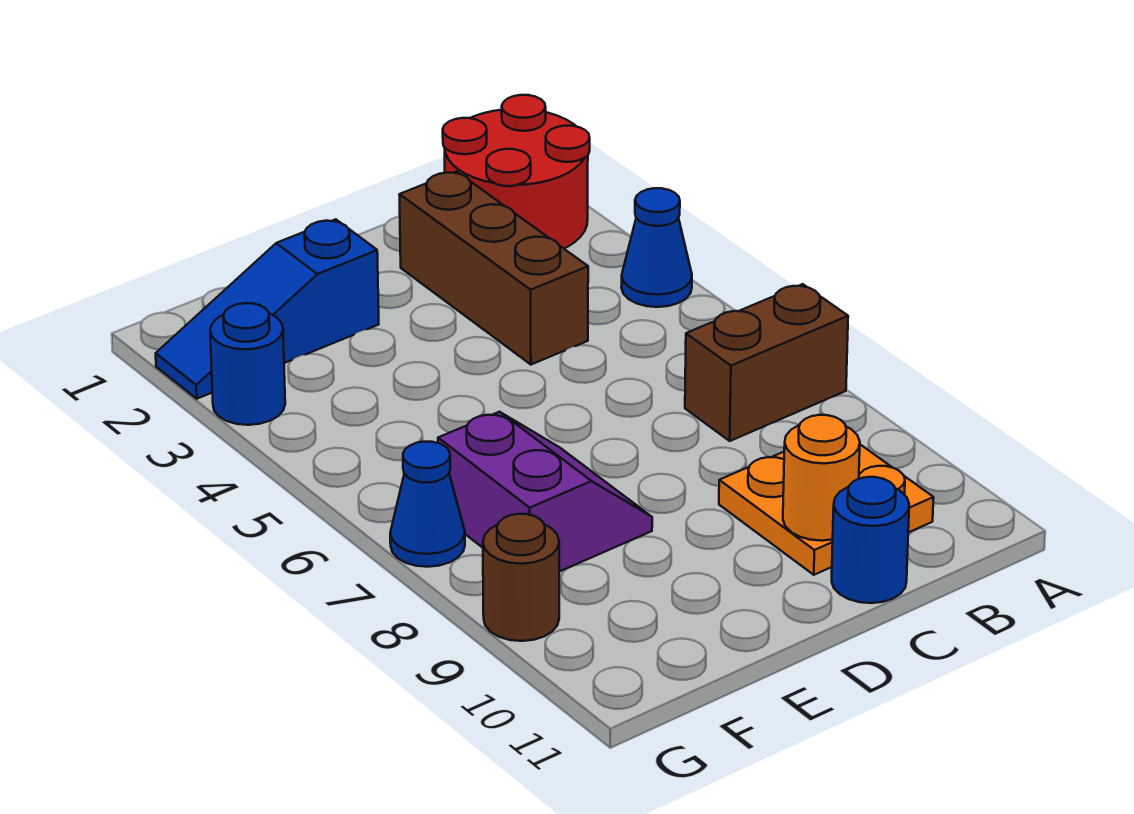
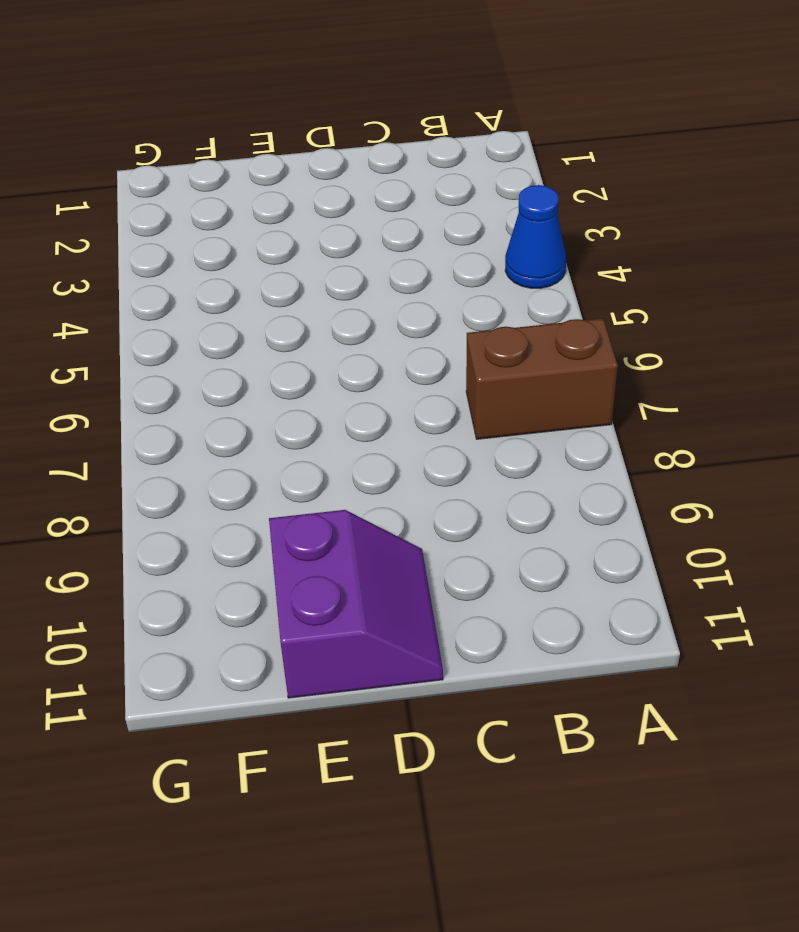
purple slope D10:E11 level 1 top E -> purple slope E7:F8 level 1 top F
none -> red round brick A1:B2 level 1
none -> orange plate B9:C10 level 1
none -> brown brick C2:C4 level 1

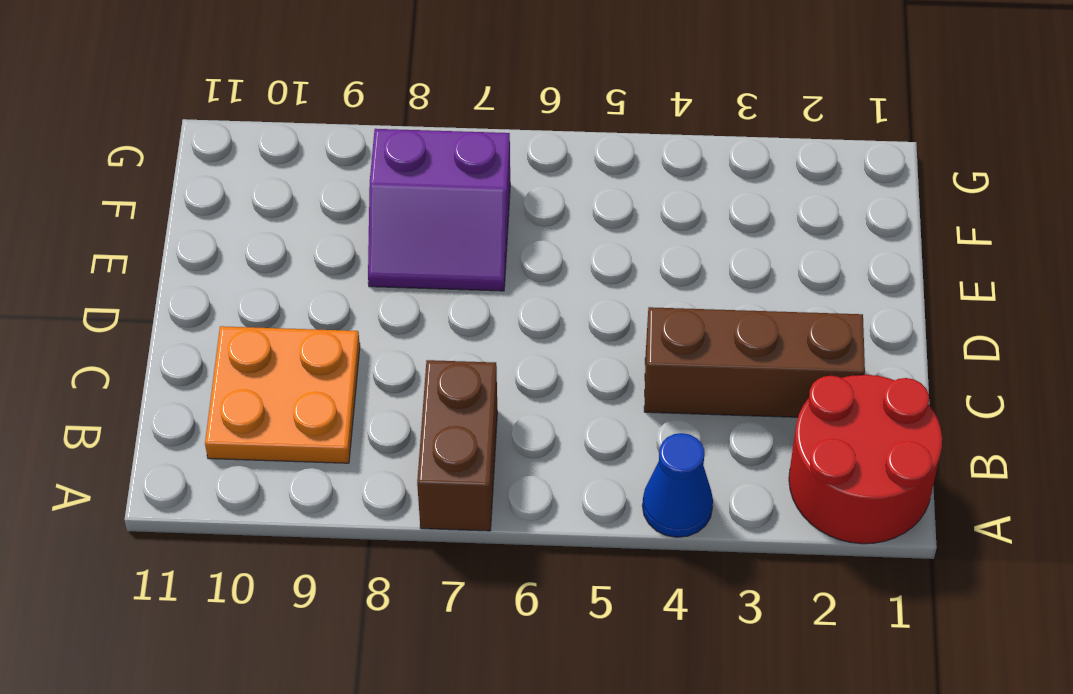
none -> blue round brick C11 level 1
none -> blue slope E2:G2 level 1 top E
none -> blue round brick G3 level 1

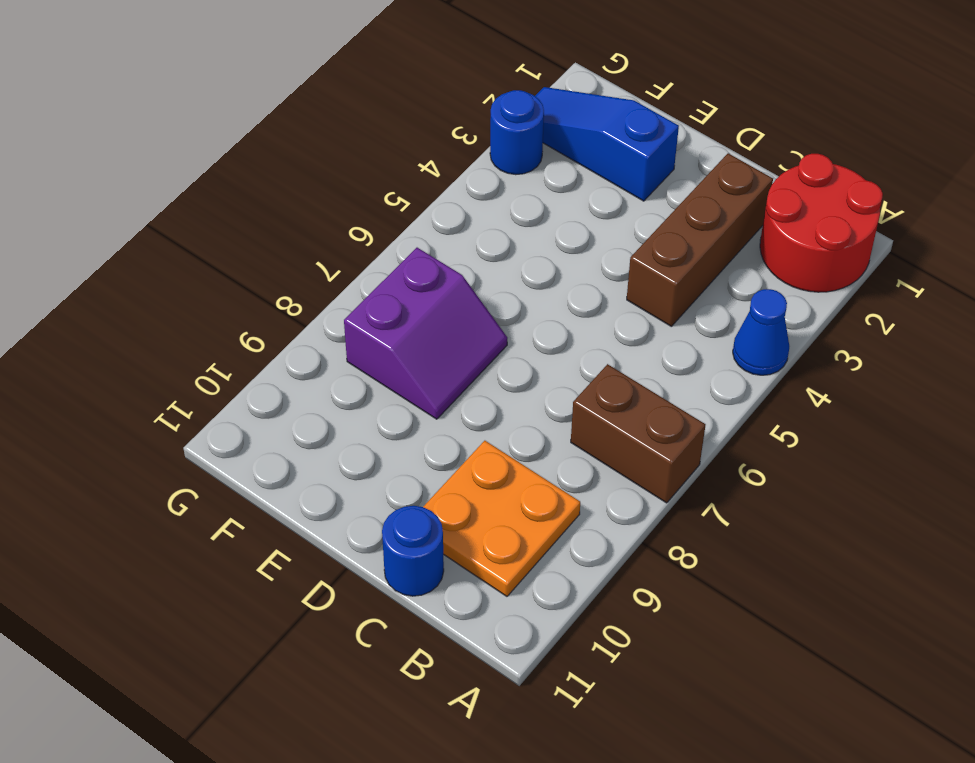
none -> blue cone G7 level 1
none -> brown round brick G9 level 1
none -> orange round brick C10 level 2

